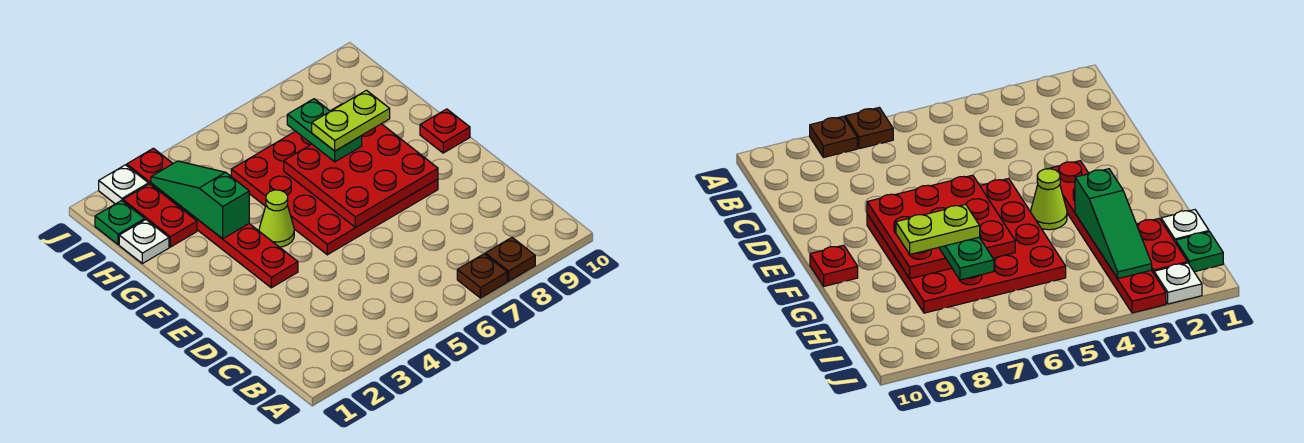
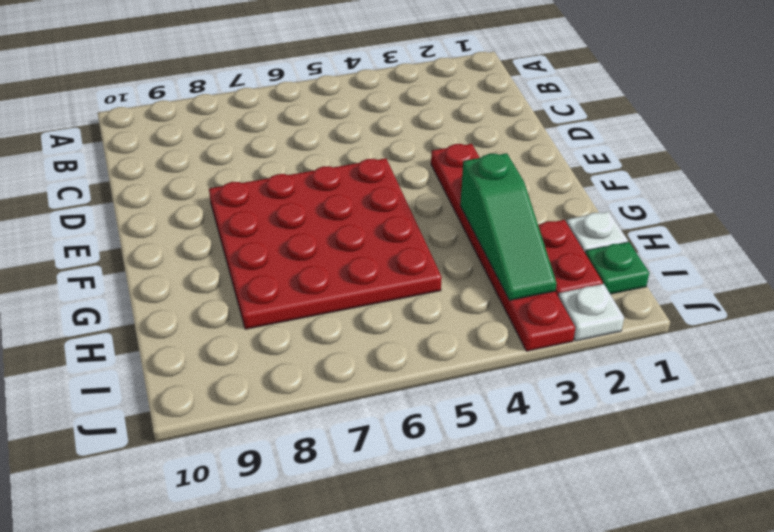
none -> brown plate A7 level 1
none -> brown plate A8 level 1
none -> lime cone F4 level 1

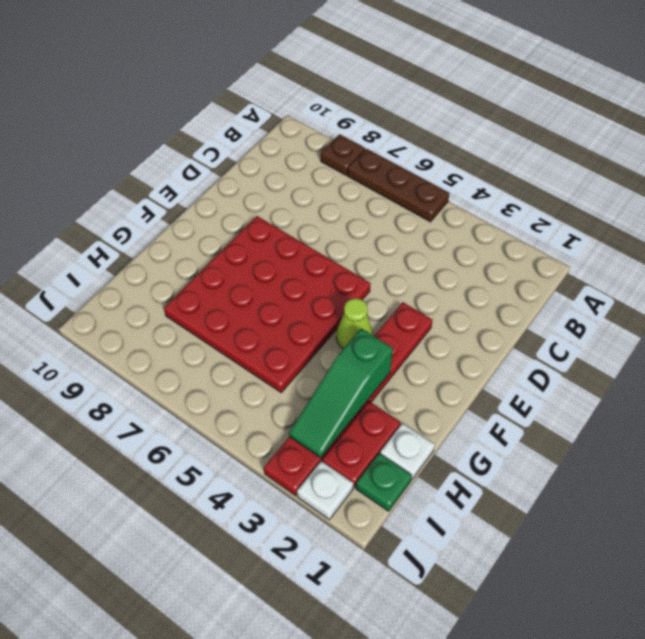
brown plate A5:A7 level 1 -> brown plate A7 level 1
none -> red plate F10 level 1
none -> red plate E6:G8 level 2
none -> green plate G7:H7 level 3

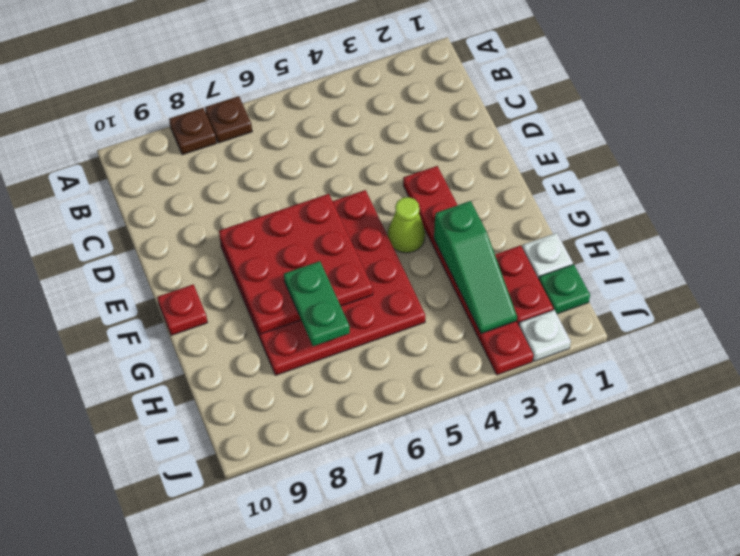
none -> lime plate G7:G8 level 4

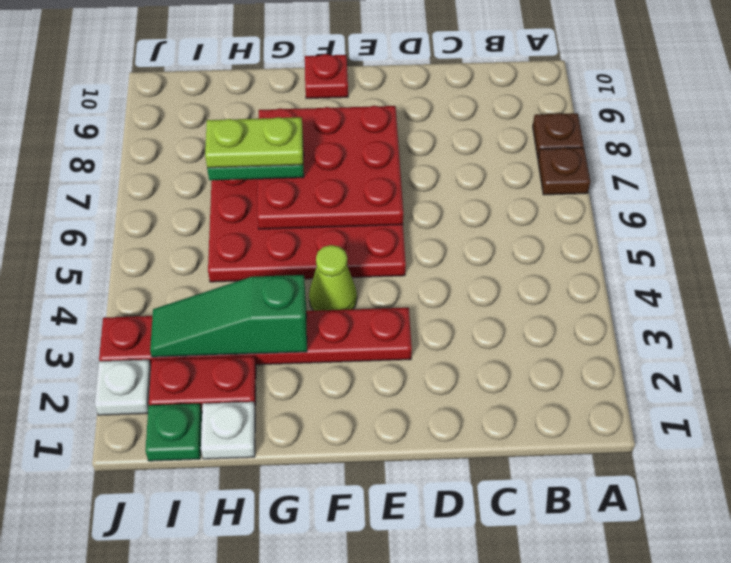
lime plate G7:H7 level 4 -> lime plate G7:G8 level 4

